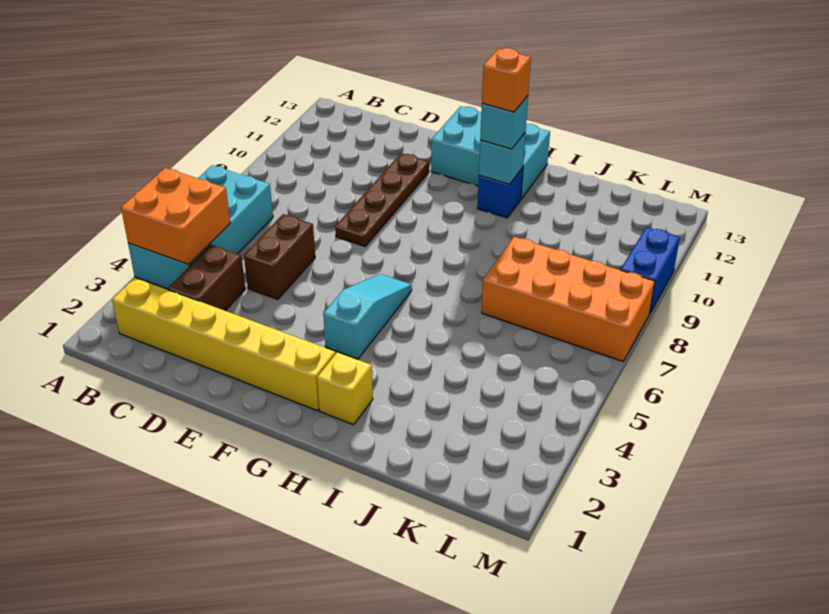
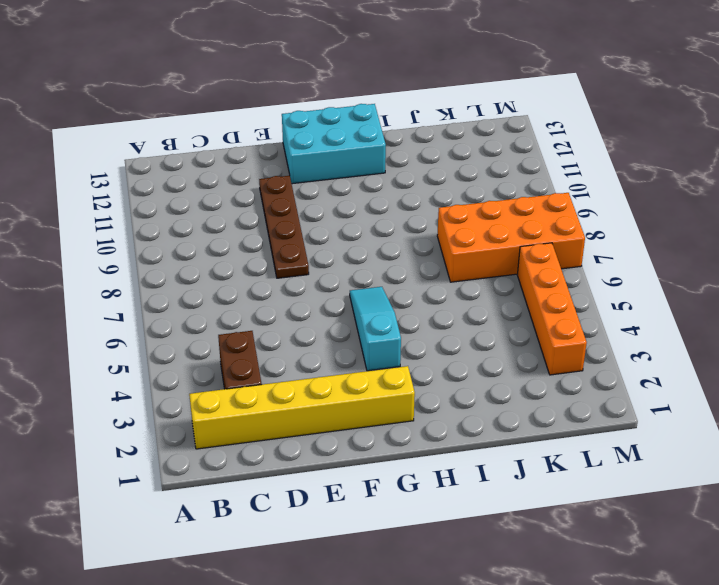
orange brick L3:L6 level 1 -> none
none -> cyan brick A4:B7 level 1
none -> brown brick D5:D6 level 1
none -> yellow brick H2 level 1

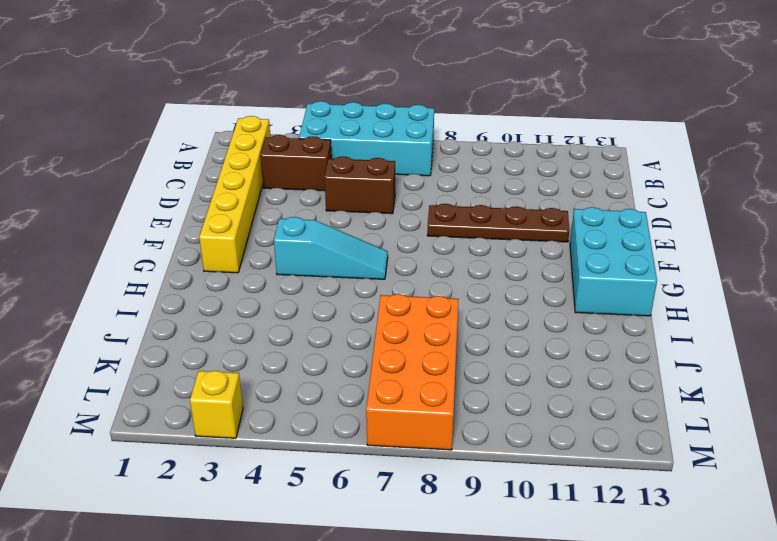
yellow brick M3 level 1 -> yellow brick H2 level 1
none -> blue brick H11 level 1
none -> blue brick M9:M10 level 1
none -> orange brick A4:B5 level 2

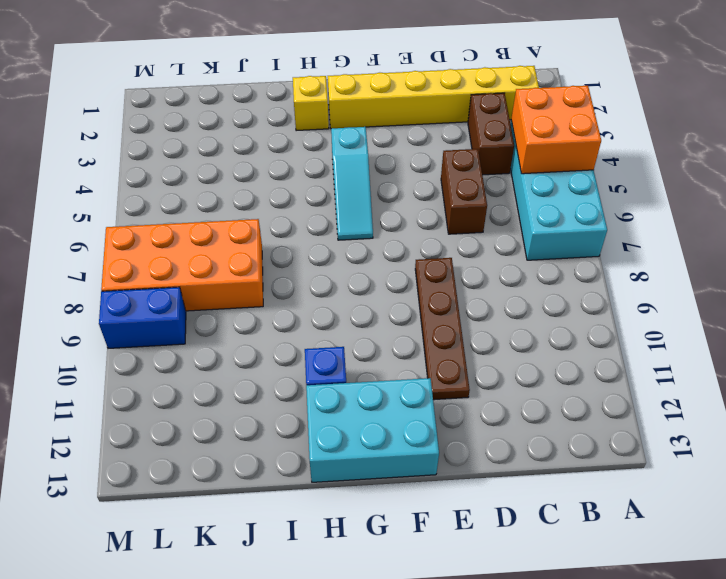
blue brick L9:M9 level 1 -> blue brick M9:M10 level 1
none -> cyan brick H11 level 2
none -> cyan brick H11 level 3
none -> orange brick H11 level 4

